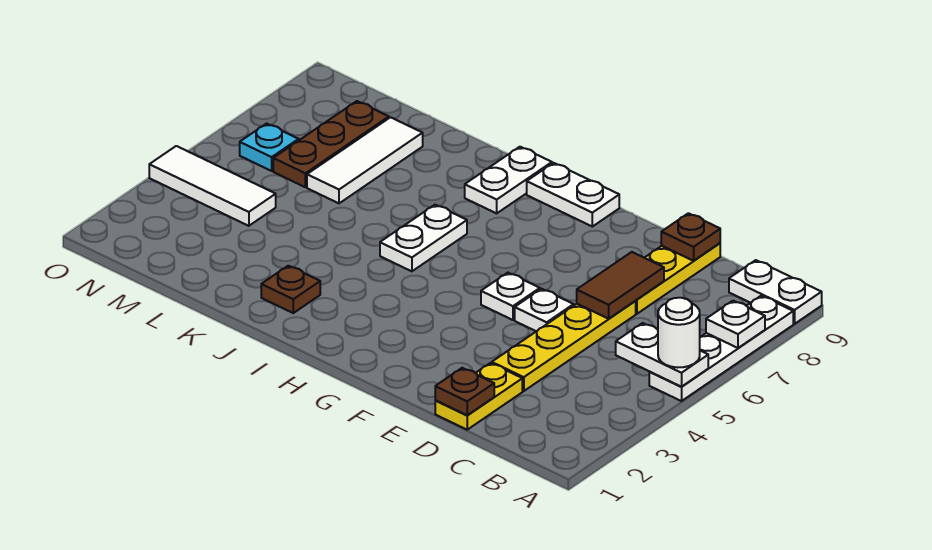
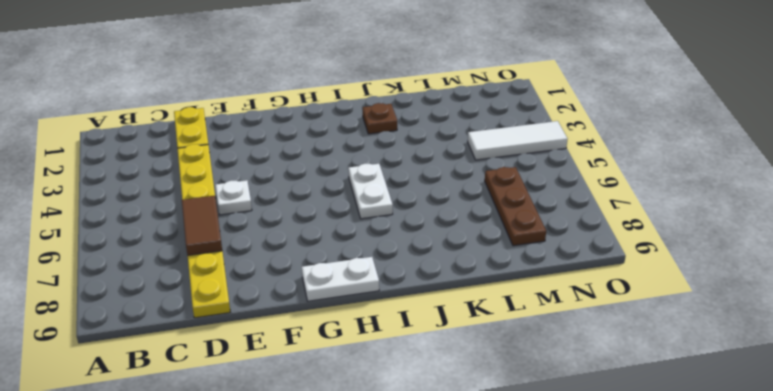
none -> white plate A5:A8 level 1
none -> white plate A9:B9 level 1
none -> white plate F5 level 1

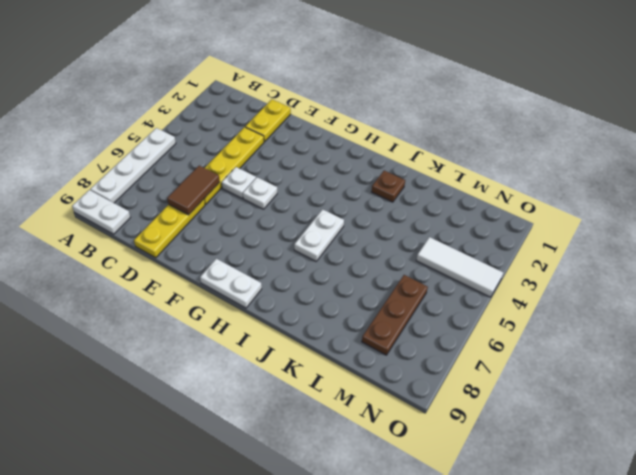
none -> white plate I8:I9 level 1
none -> white tile L6:L8 level 1
none -> cyan plate N6 level 1

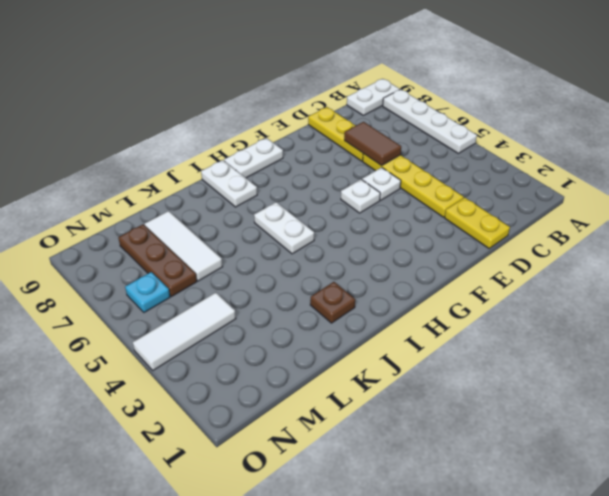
none -> white plate A5:B5 level 2
none -> white plate A7 level 2
none -> brown plate D1 level 2

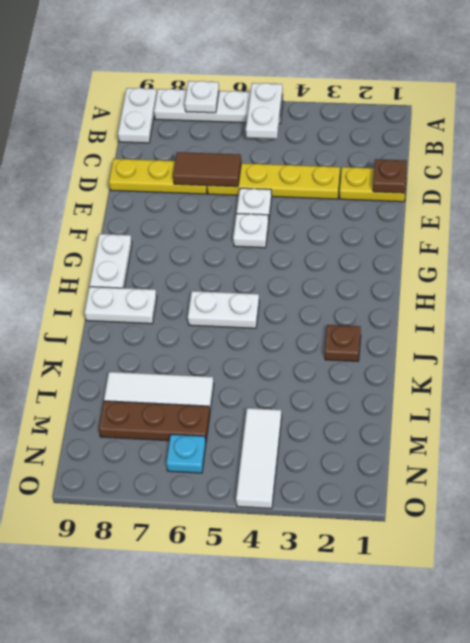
none -> brown plate D9 level 2
none -> white round brick A5 level 3

